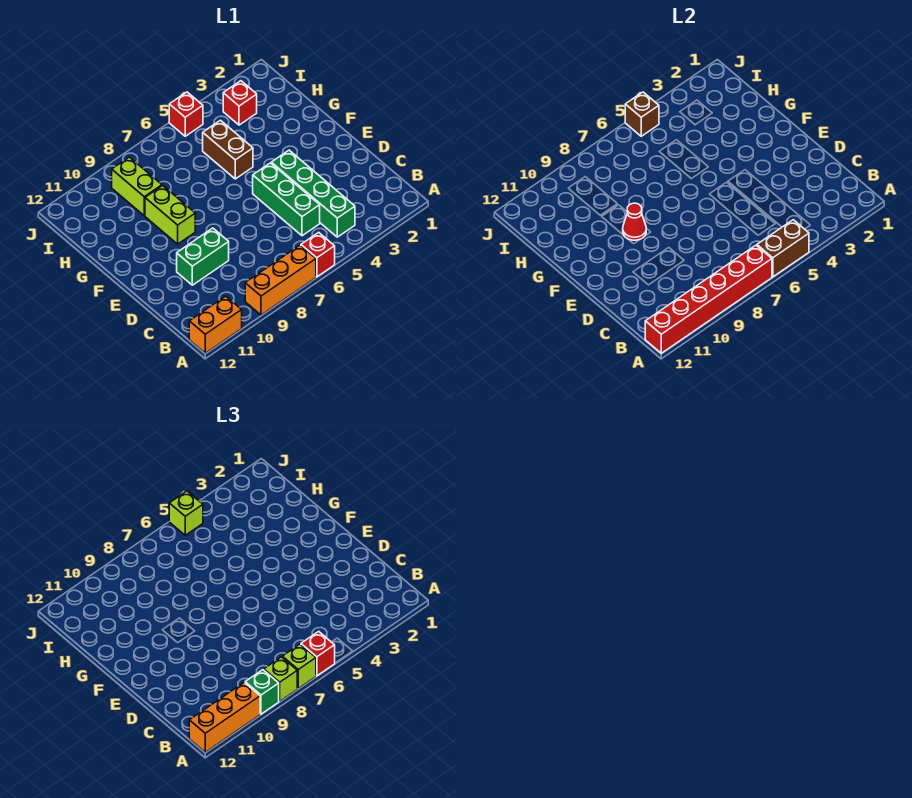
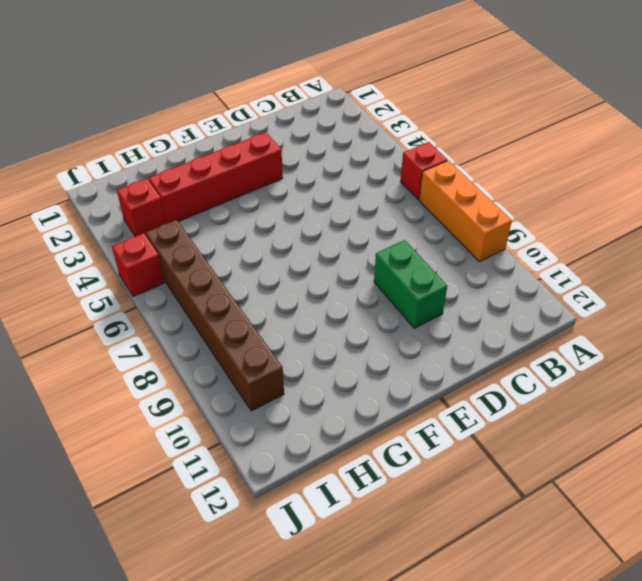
red brick E3:H3 level 1 -> none
brown brick I5:I10 level 1 -> lime brick H9:I9 level 1
none -> orange brick A11:A12 level 1
none -> green brick B4:E4 level 1
none -> green brick C5:E5 level 1

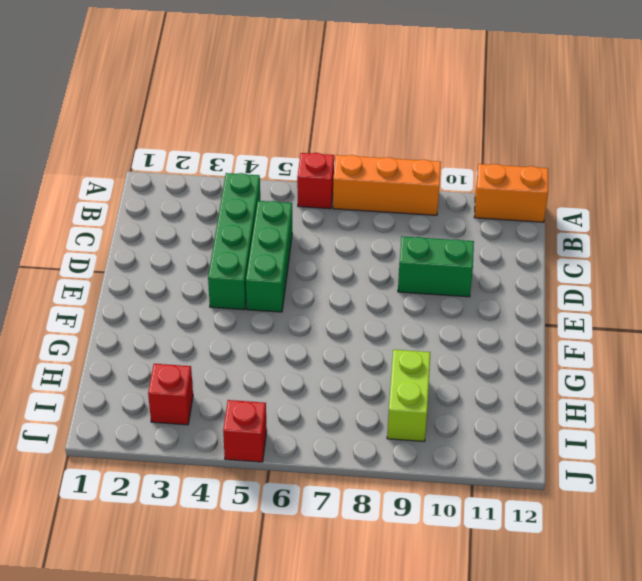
none -> lime brick F9:G9 level 1
none -> brown brick G5:H5 level 1
none -> brown brick A5:A6 level 2

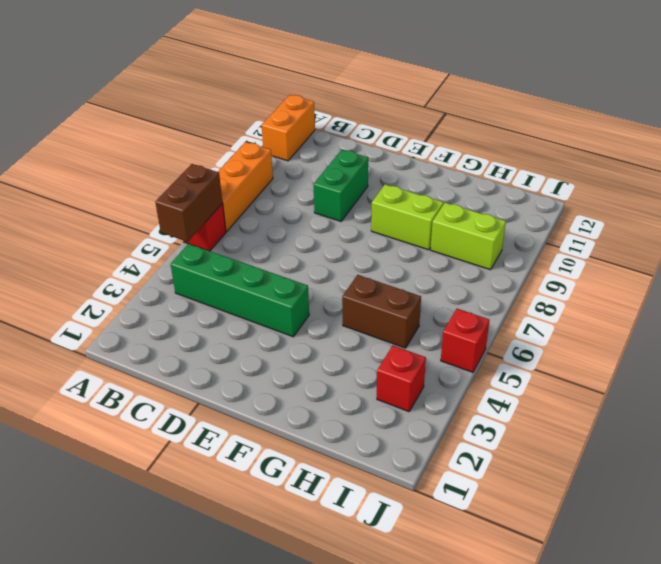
none -> green brick C5:E5 level 1
none -> red brick A7:A12 level 2
none -> red cone F9 level 2

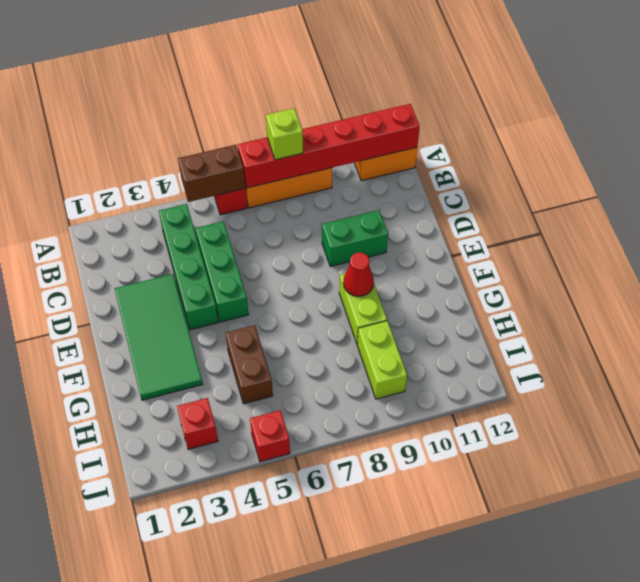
green tile D2:G3 level 1 -> none
none -> brown brick J5 level 2
none -> red brick A6 level 3
none -> lime brick A7 level 3

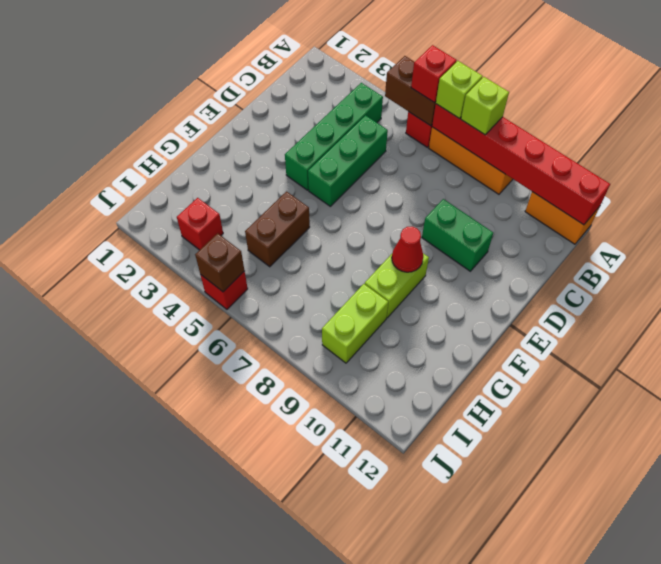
none -> green brick A9 level 3
none -> orange brick A10:A12 level 3
none -> lime brick J5 level 3

